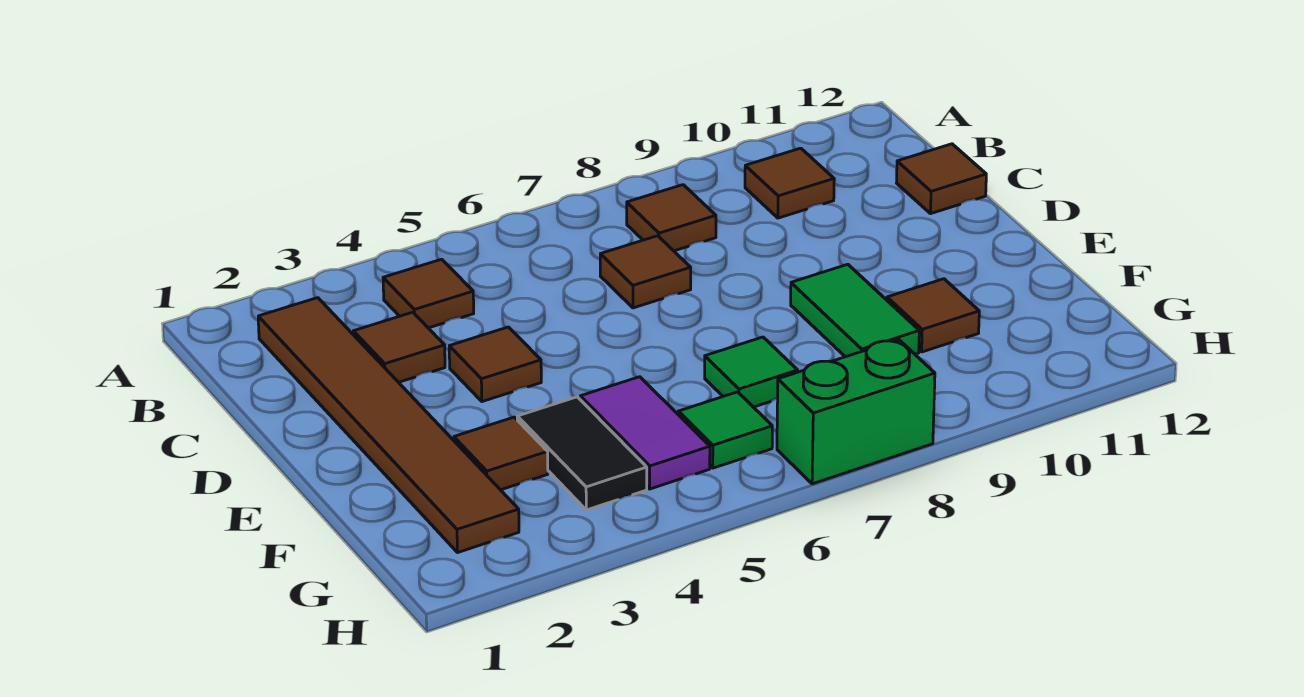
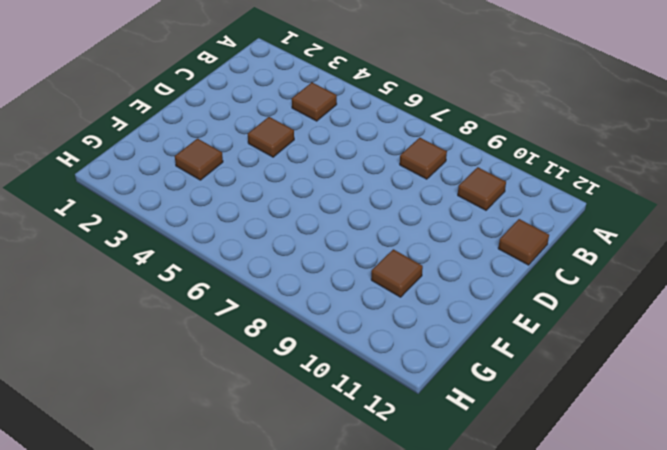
none -> brown tile B2:G2 level 1
none -> brown tile C3 level 1
none -> brown tile C7 level 1

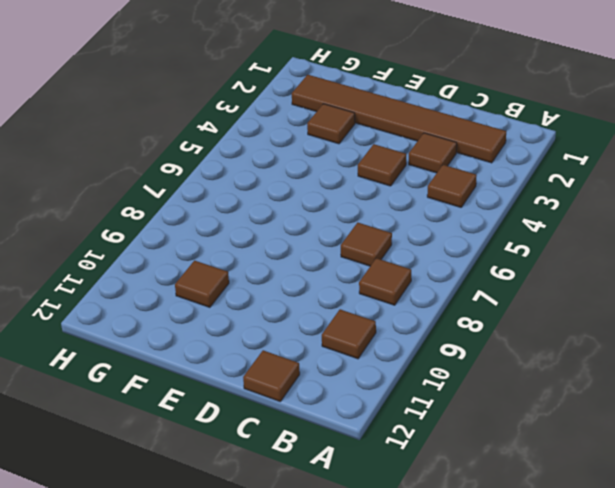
none -> green tile E9:F9 level 1
none -> black tile F4:G4 level 1
none -> purple tile F5:G5 level 1

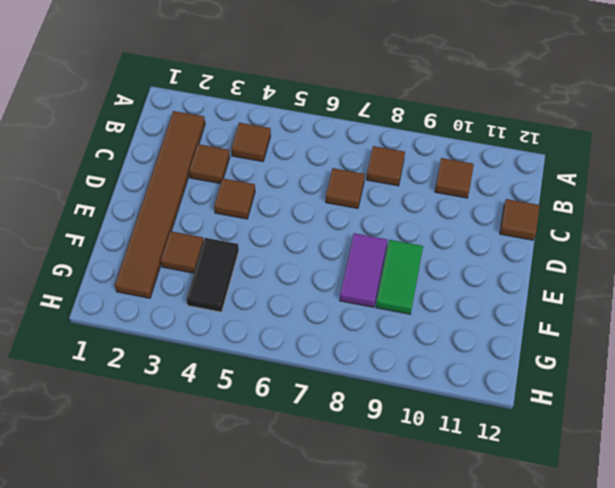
purple tile E8:F8 level 1 -> purple tile F5:G5 level 1
none -> green tile F7 level 1
none -> brown tile F10 level 1
none -> green tile G6 level 1

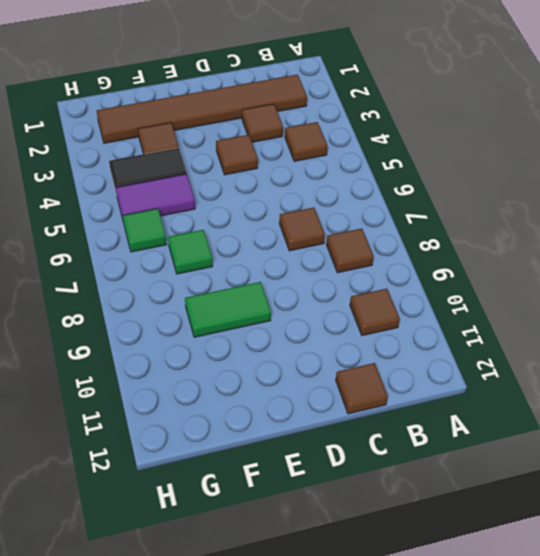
none -> brown tile F10 level 1
none -> green brick H7:H8 level 1

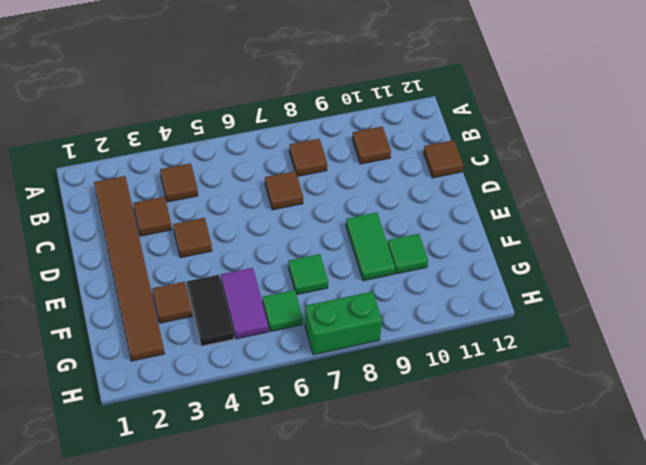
green tile F10 level 1 -> brown tile F10 level 1

